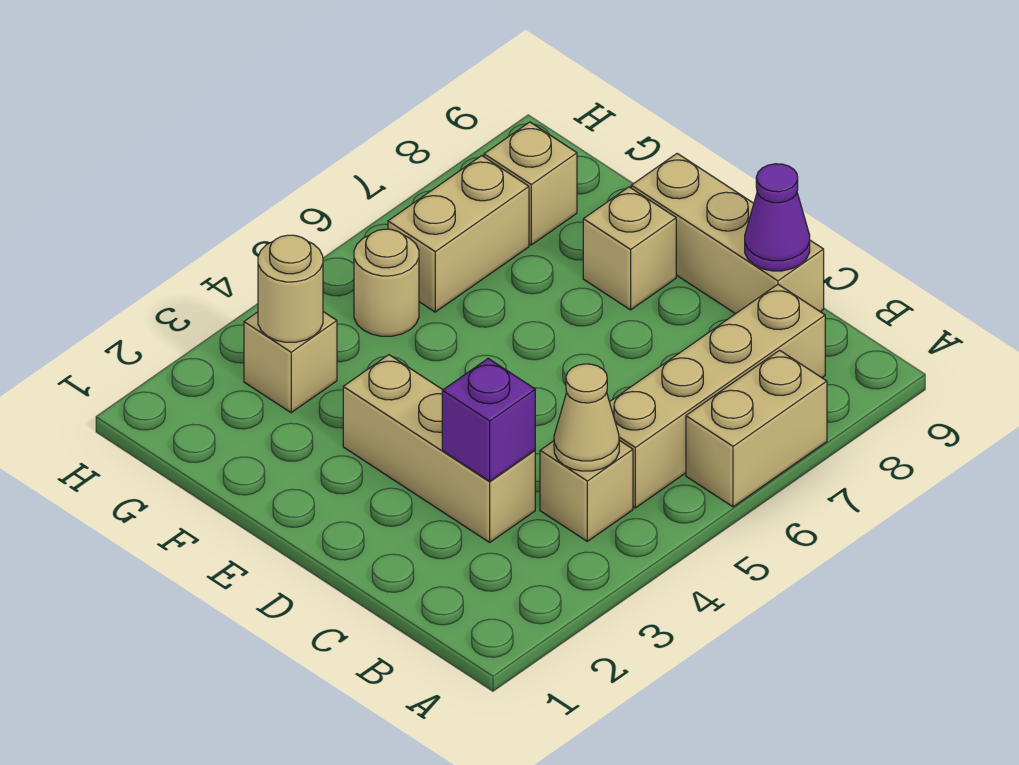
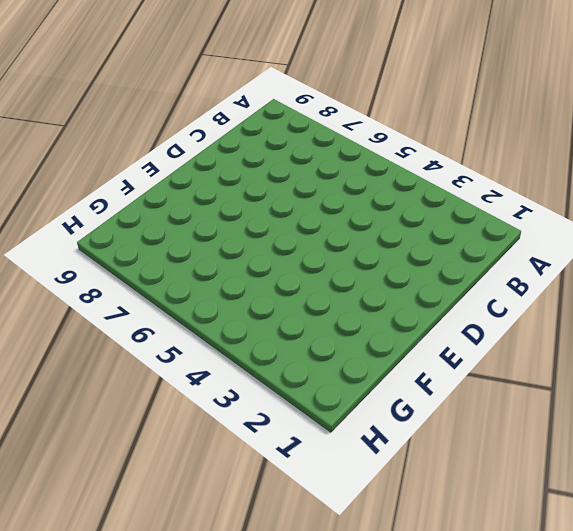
none -> tan brick A6:A7 level 1
none -> tan brick B4 level 1
none -> tan brick B5:B8 level 1

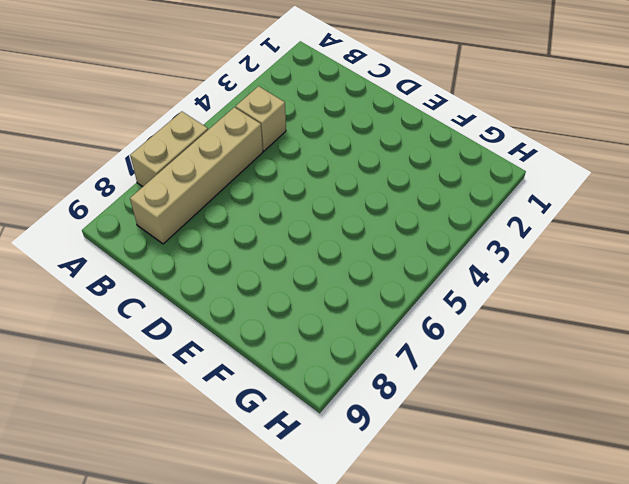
none -> tan brick C3:E3 level 1
none -> tan brick C9:E9 level 1
none -> tan brick E8 level 1

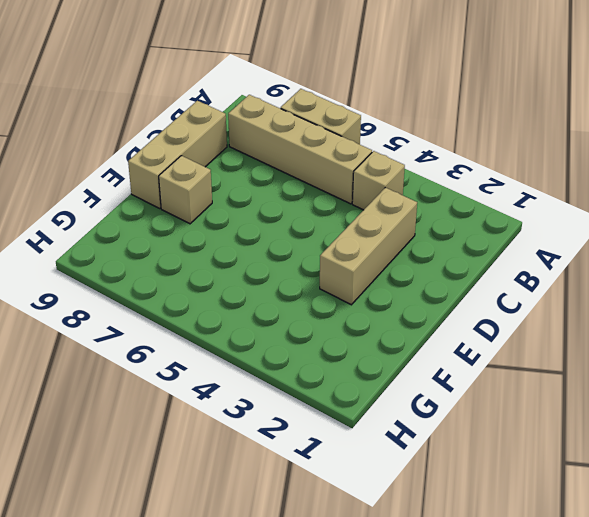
none -> tan brick G3 level 1
none -> tan round brick G5 level 1
none -> tan brick G6:G7 level 1

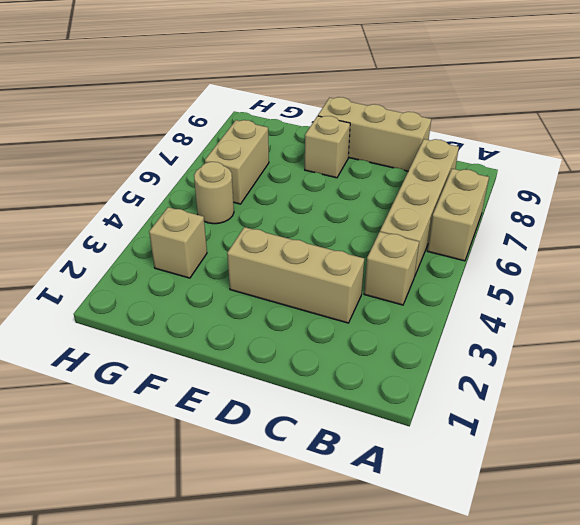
none -> tan brick G8 level 1
none -> tan cone B4 level 2
none -> purple brick C3 level 2

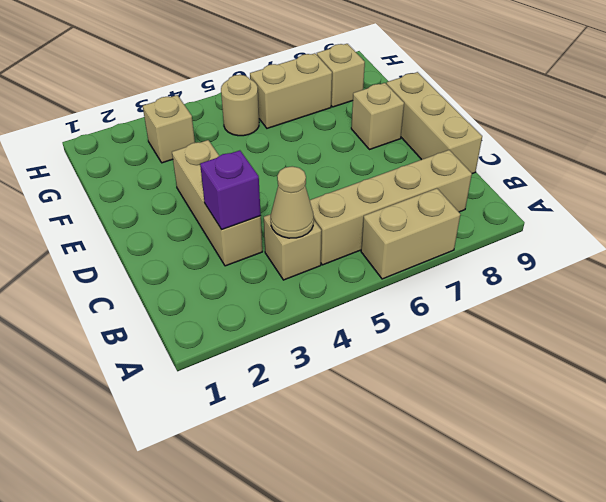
none -> purple cone C9 level 2
none -> tan round brick G3 level 2

